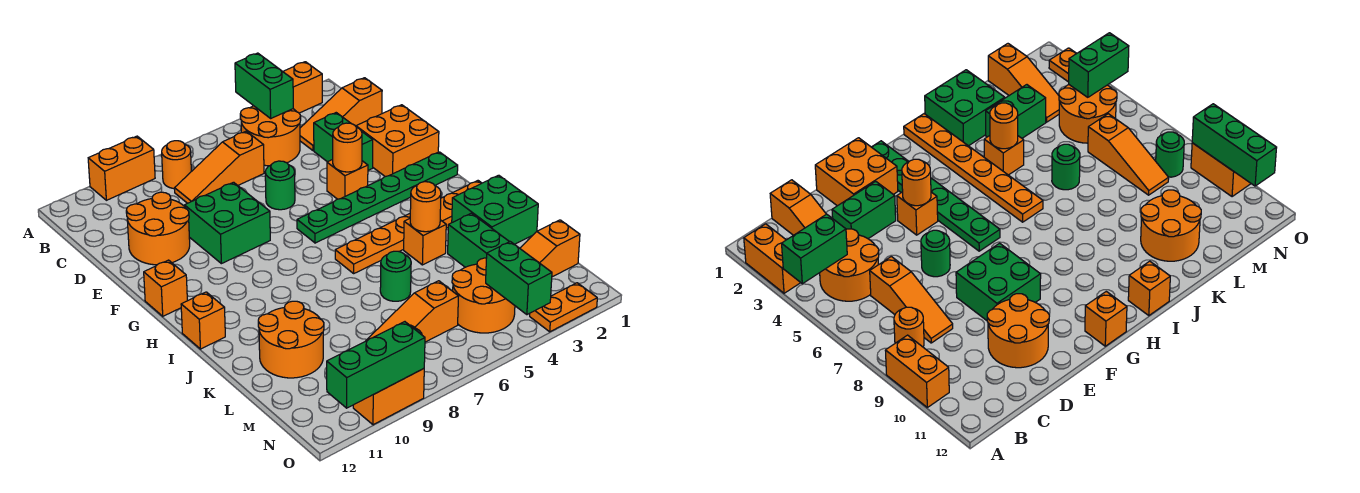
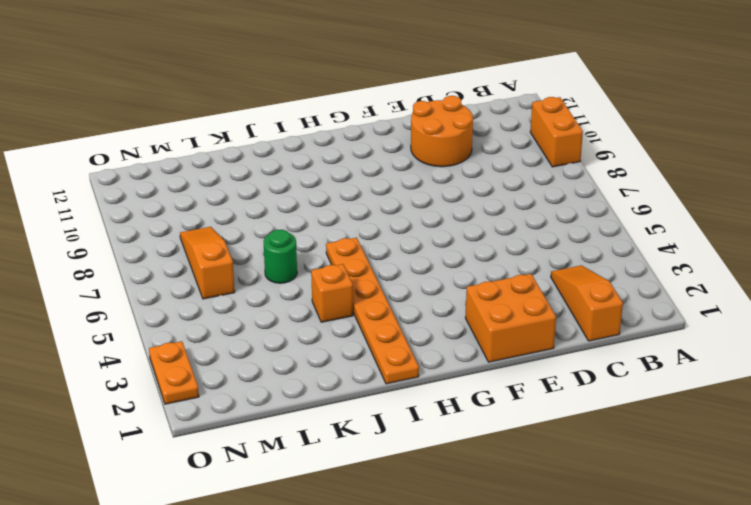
none -> orange brick A2:A3 level 1
none -> orange round brick B4:C5 level 1
none -> orange round brick B8 level 1
none -> orange slope C6:C8 level 1 top 6

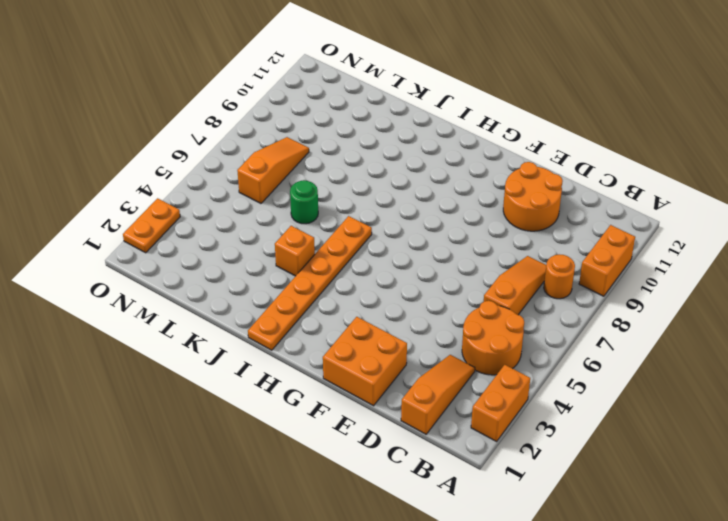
none -> green brick D3:E3 level 1
none -> green round brick E6 level 1
none -> green brick E8:F9 level 1
none -> orange brick F4 level 1

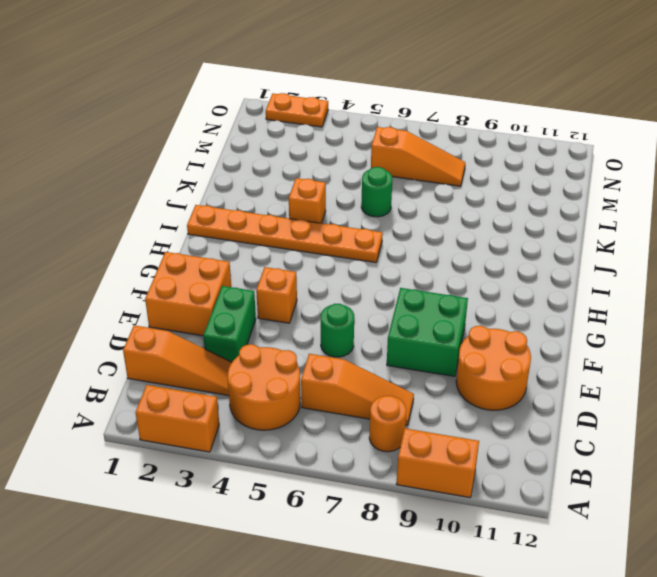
none -> green plate G1:G6 level 1
none -> orange brick G12 level 1
none -> orange brick I12 level 1
none -> green brick J1:K2 level 1

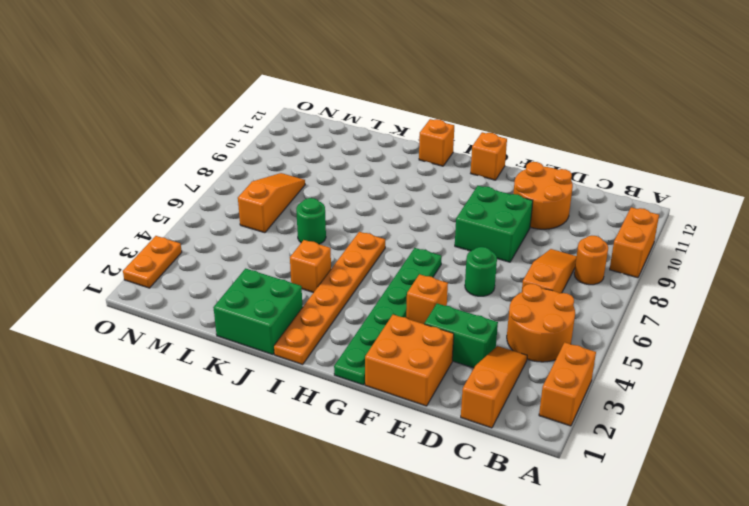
none -> green brick K3:L3 level 1
none -> orange round brick K10:L11 level 1
none -> orange slope M1:M3 level 1 top 1
none -> orange round brick M4:N5 level 1

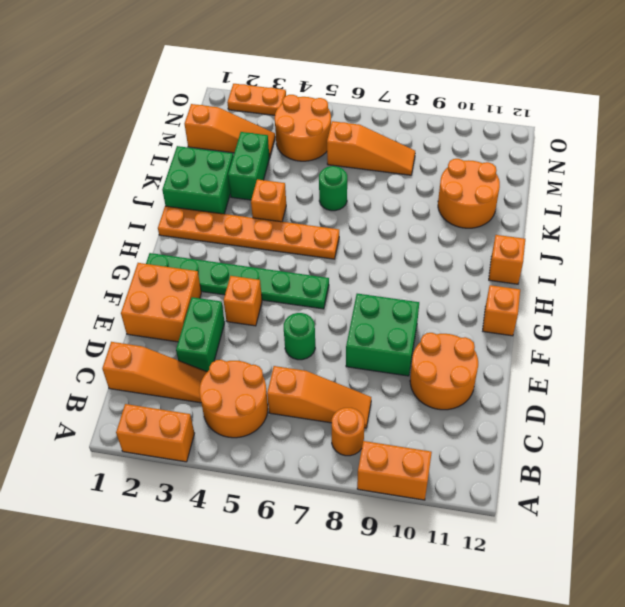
none -> green round brick N8 level 1
none -> orange brick O9:O10 level 1
none -> green brick A4:B4 level 2
none -> orange round brick F4 level 2

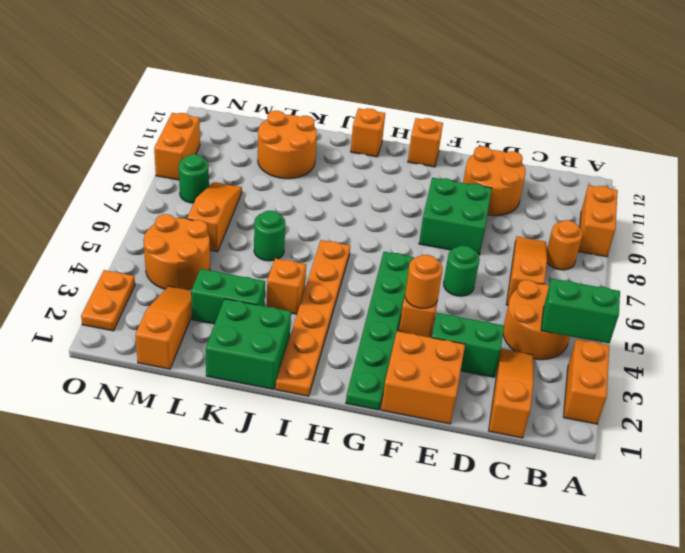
none -> orange round brick J4 level 2
none -> green brick N4:O4 level 2
none -> green brick O9:O11 level 2

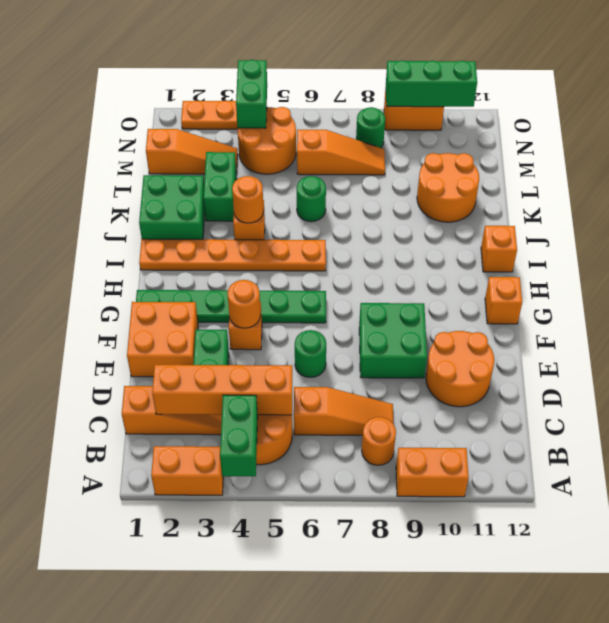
orange brick C2:C5 level 2 -> none

